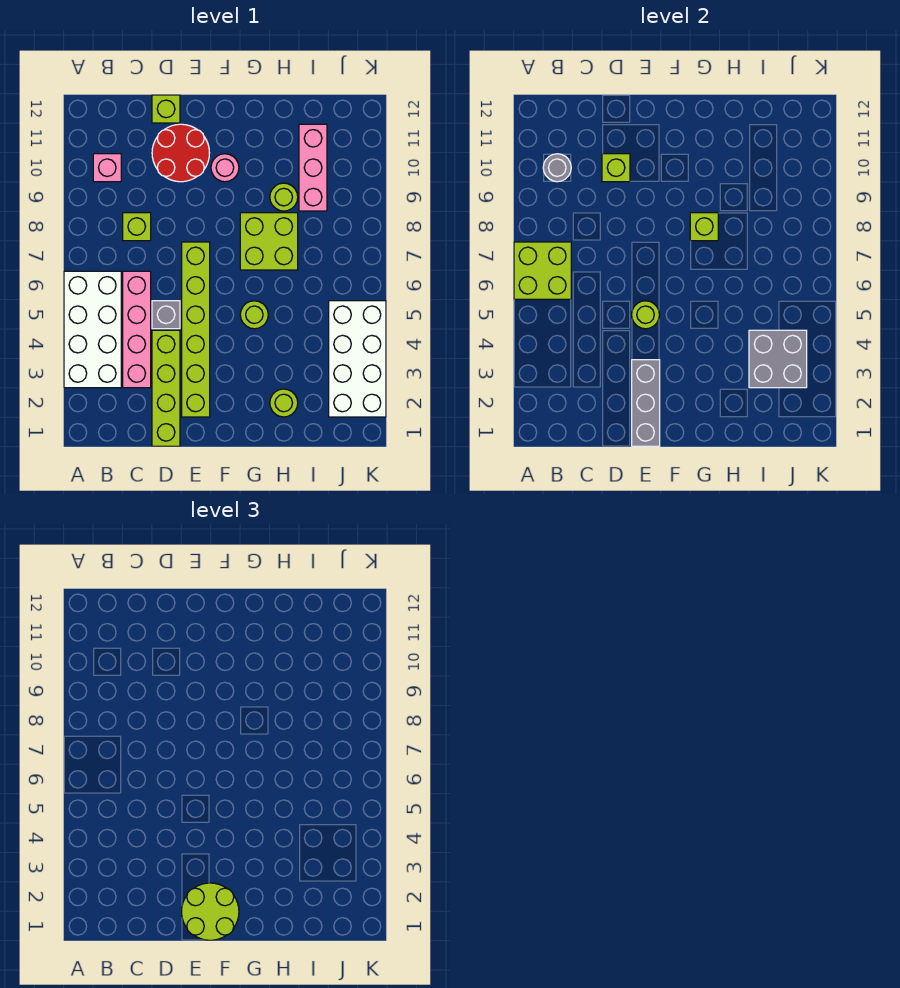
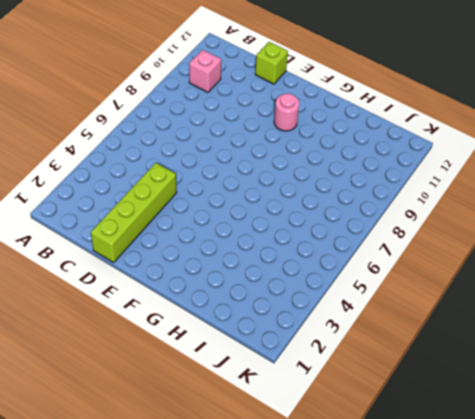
none -> white brick A3:B6 level 1
none -> pink brick C3:C6 level 1
none -> lime brick C8 level 1

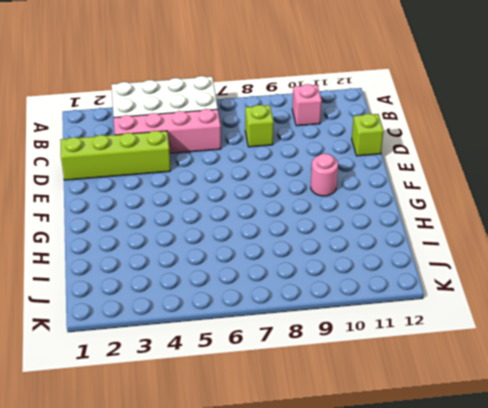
none -> grey brick D5 level 1
none -> red round brick D10:E11 level 1
none -> lime brick E2:E7 level 1

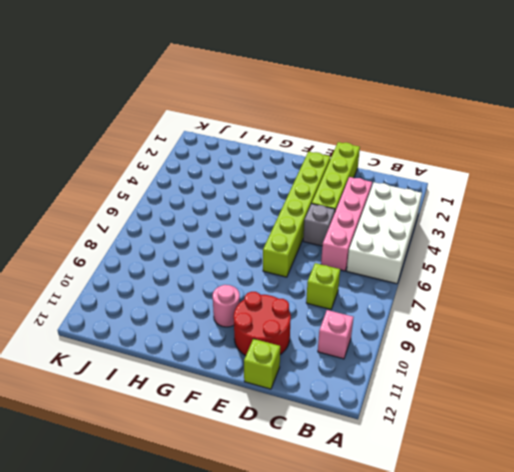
none -> lime round brick G5 level 1
none -> lime brick G7:H8 level 1
none -> lime round brick H2 level 1

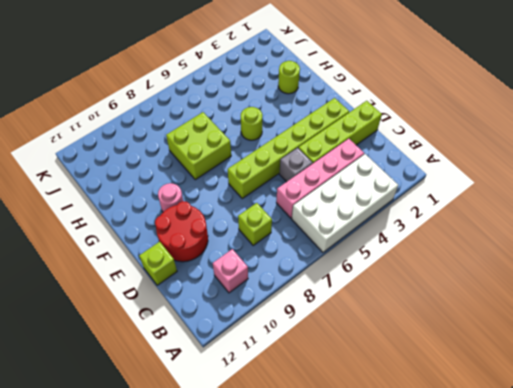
none -> lime round brick H9 level 1
none -> pink brick I9:I11 level 1
none -> white brick J2:K5 level 1

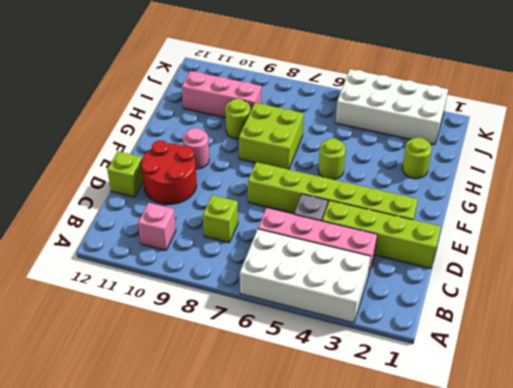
none -> lime brick A6:B7 level 2
none -> grey round brick B10 level 2
none -> lime brick D10 level 2

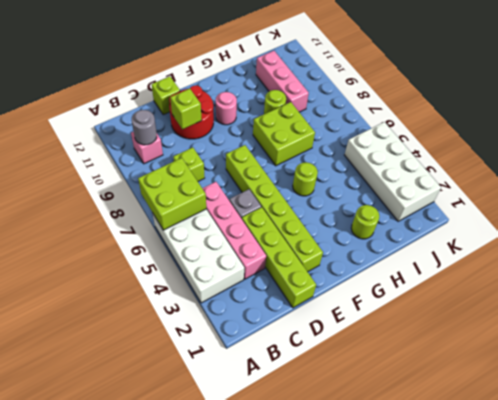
none -> grey brick E1:E3 level 2
none -> lime round brick E5 level 2
none -> lime brick G8 level 2

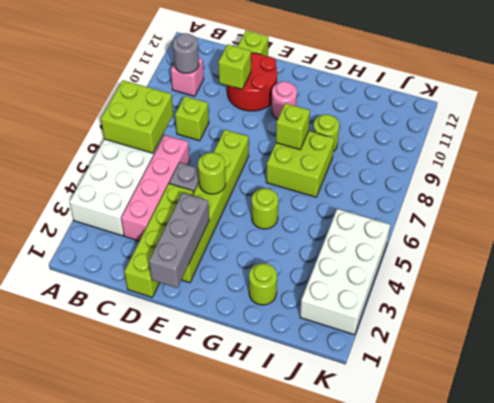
none -> pink brick I9:I11 level 1
none -> grey brick I3:J4 level 2
none -> lime round brick E1:F2 level 3

